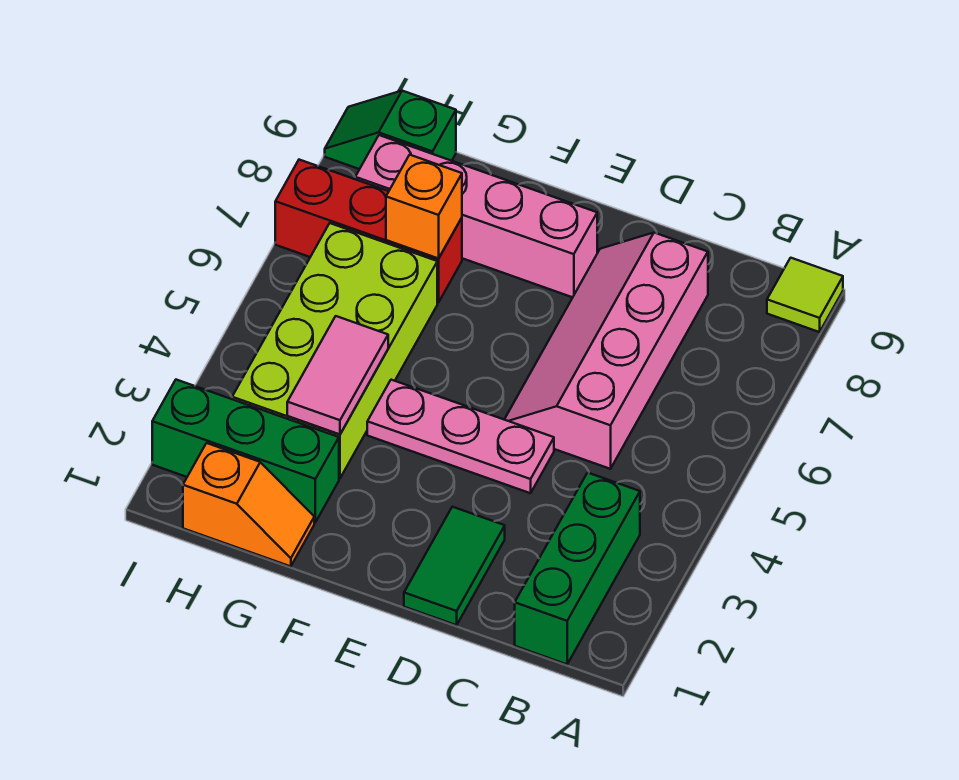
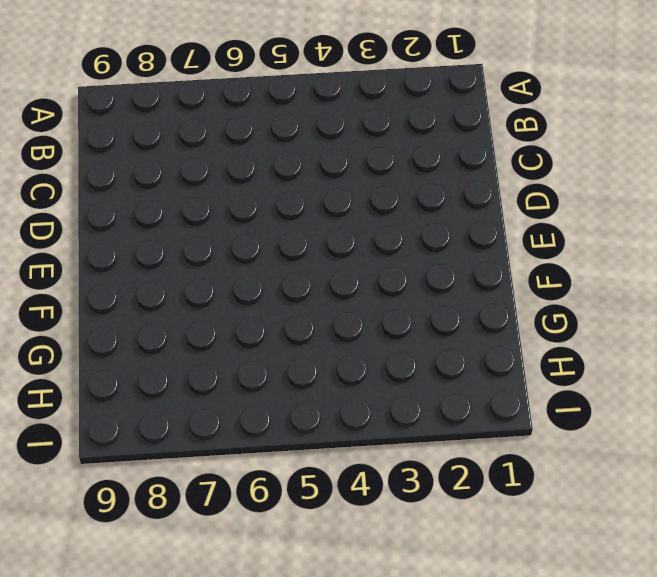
none -> lime tile A9 level 1
none -> green brick B1:B3 level 1
none -> pink slope C5:D8 level 1 top C

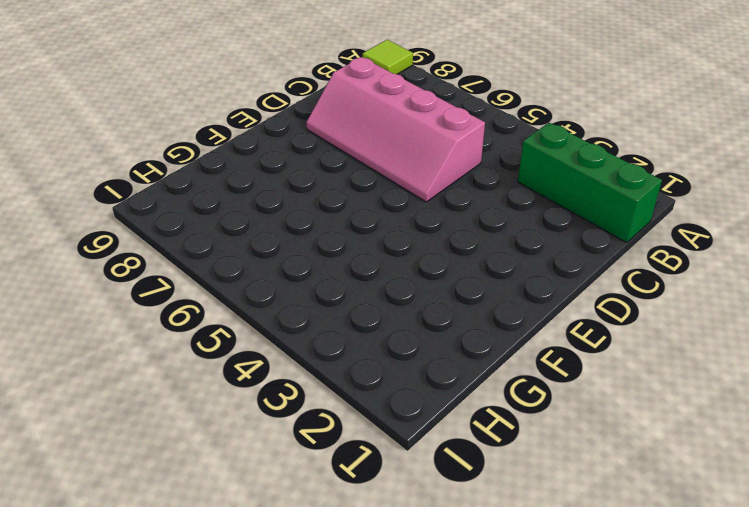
none -> green tile D1:D2 level 1
none -> pink plate D4:F4 level 1
none -> pink brick E8:H8 level 1

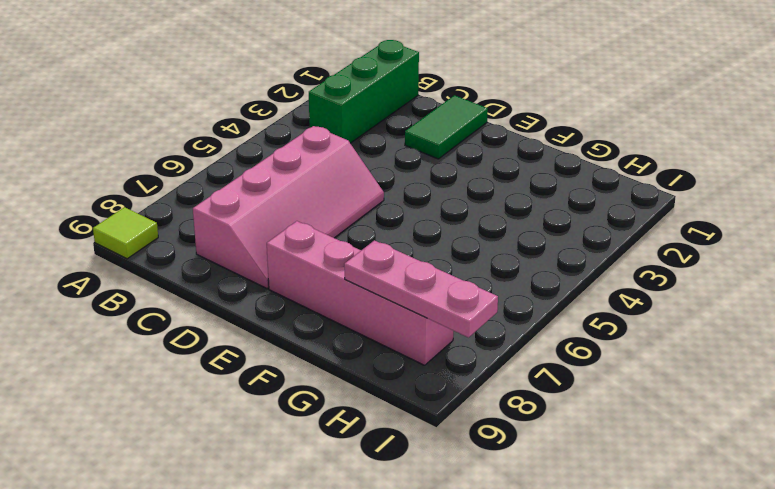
pink plate G8:I8 level 2 -> pink plate D4:F4 level 1
none -> orange slope G1:H1 level 1 top H
none -> green brick G2:I2 level 1
none -> lime brick G3:H6 level 1

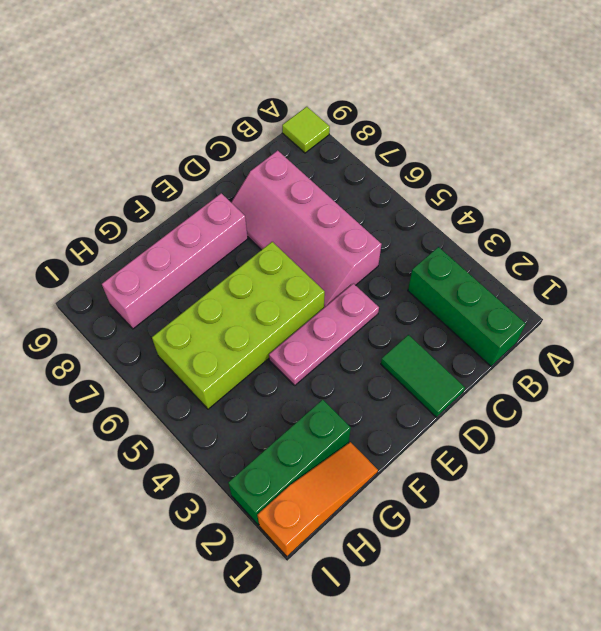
lime brick E5:H6 level 1 -> lime brick G3:H6 level 1
orange slope G1:I1 level 1 top I -> orange slope G1:H1 level 1 top H
none -> red brick G7:I7 level 1
none -> green slope H9:I9 level 1 top H
none -> pink tile G3:G4 level 2

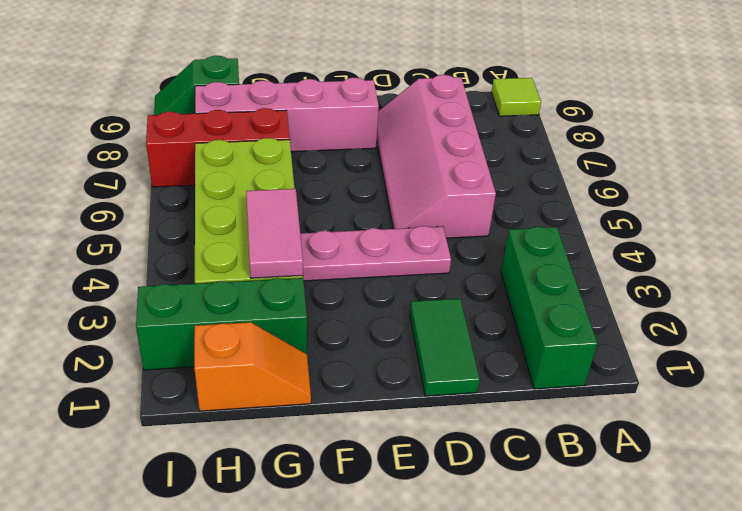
none -> orange brick G7 level 2

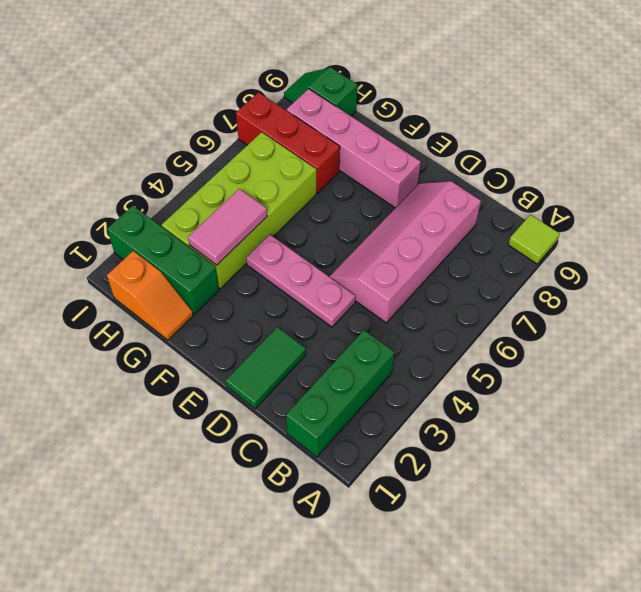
none -> orange brick G7 level 2

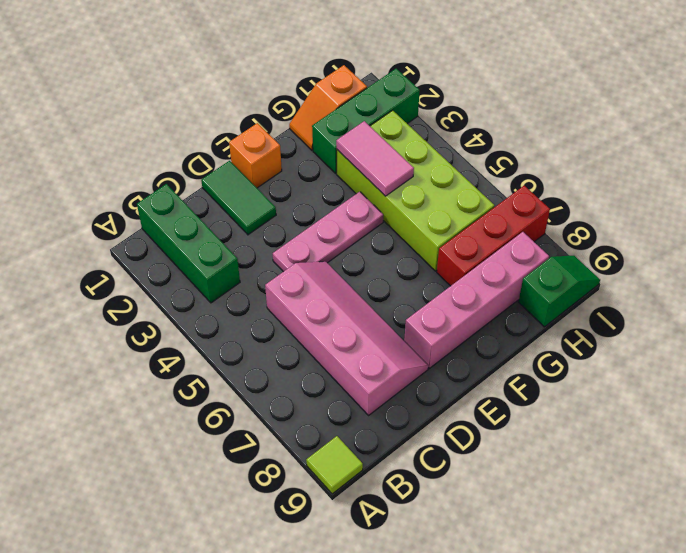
orange brick E1 level 1 -> orange brick G7 level 2

